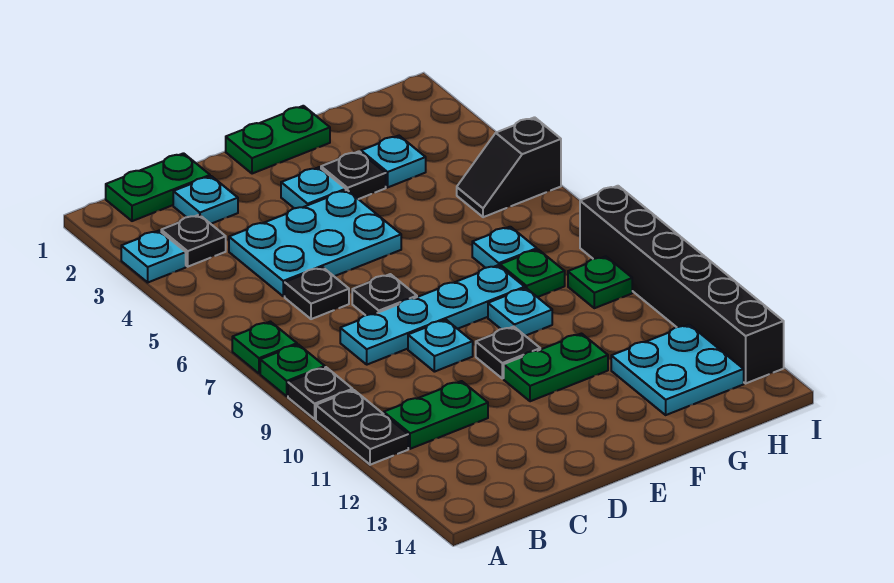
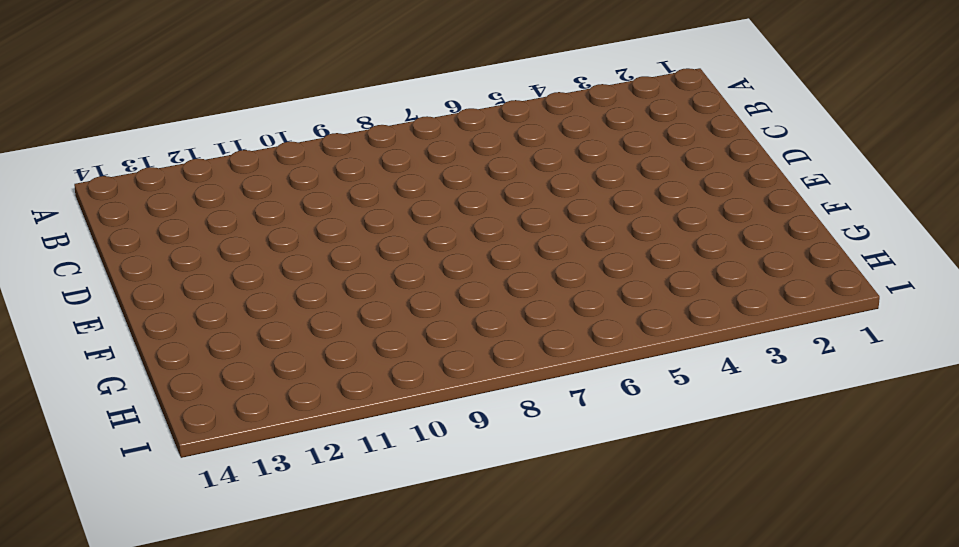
none -> cyan plate A3 level 1
none -> green plate A7 level 1
none -> green plate A8 level 1

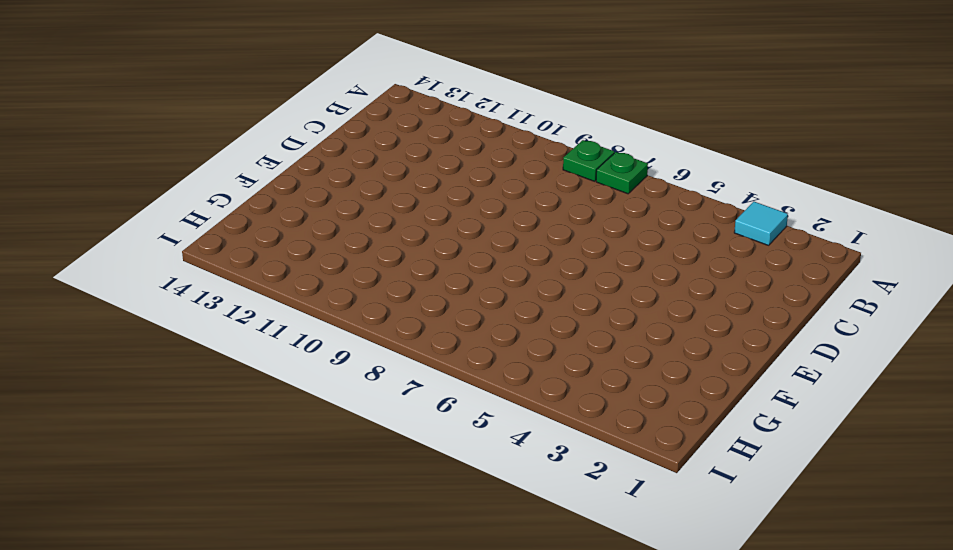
cyan tile A3 level 1 -> cyan plate A3 level 1
none -> black plate A9 level 1
none -> black plate A10:A11 level 1
none -> green plate B1:C1 level 1

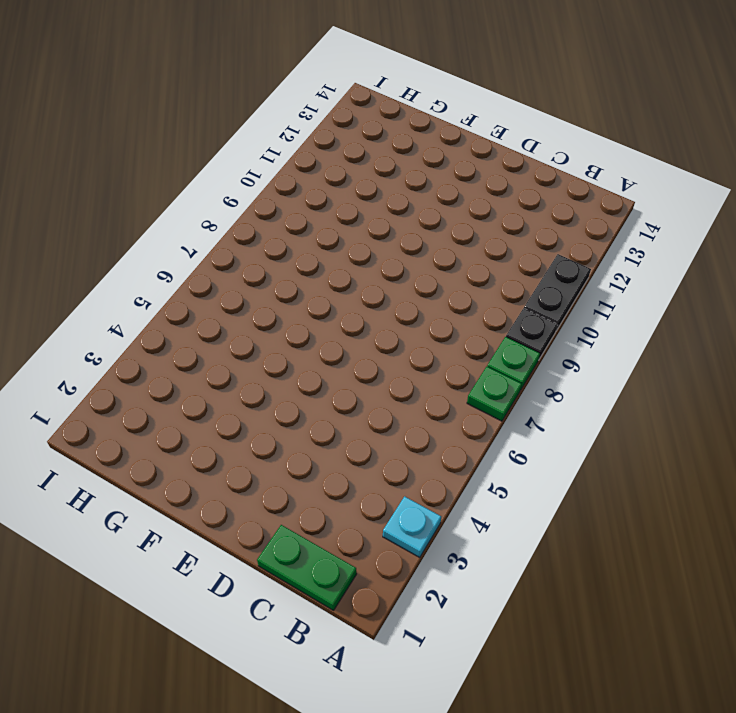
none -> black plate B3 level 1
none -> green plate B11:C11 level 1
none -> cyan plate C2 level 1

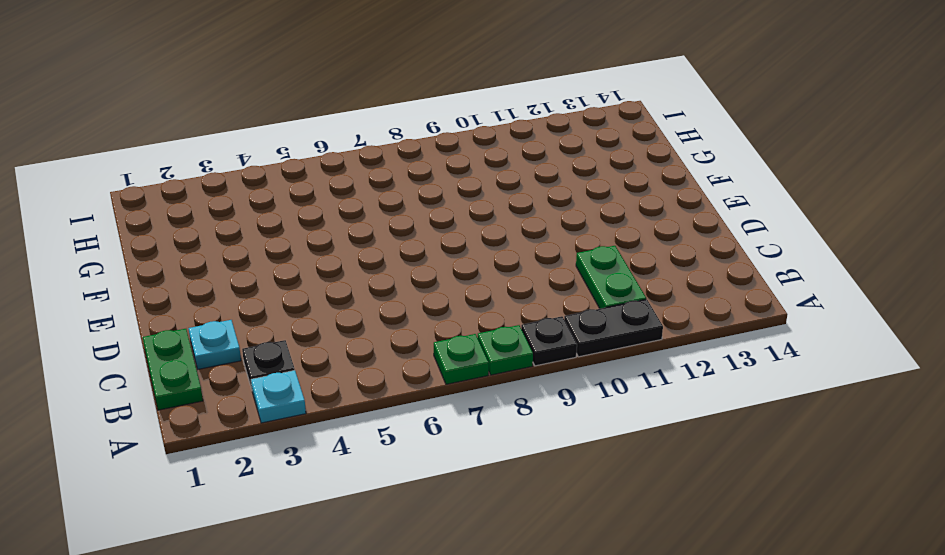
none -> cyan plate C4:E5 level 1
none -> black plate C6 level 1
none -> cyan plate C8:F8 level 1

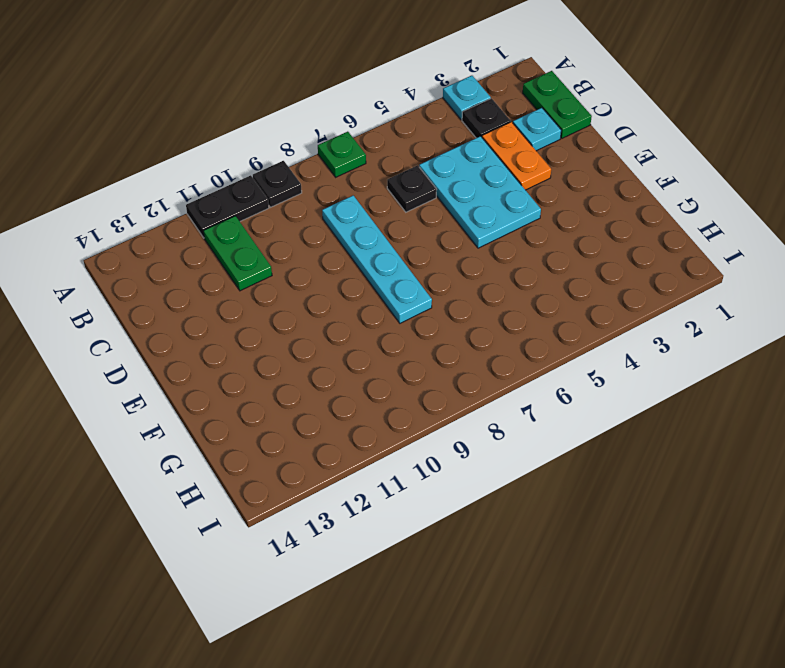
orange plate C3:D3 level 1 -> none
none -> green plate A8 level 1
none -> black plate D7 level 1
none -> cyan plate D9 level 1

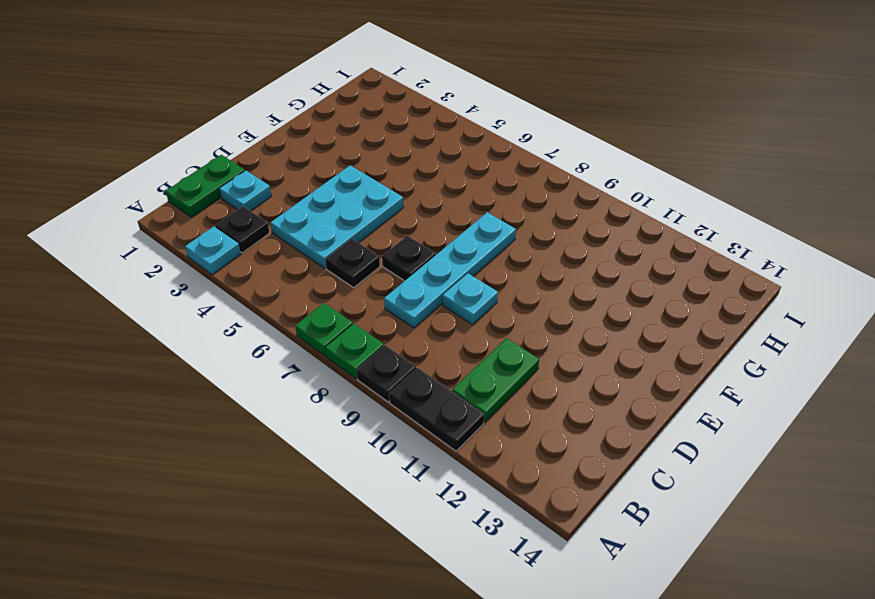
none -> green plate E1:F1 level 1
none -> cyan plate E3 level 1
none -> black plate E10 level 1

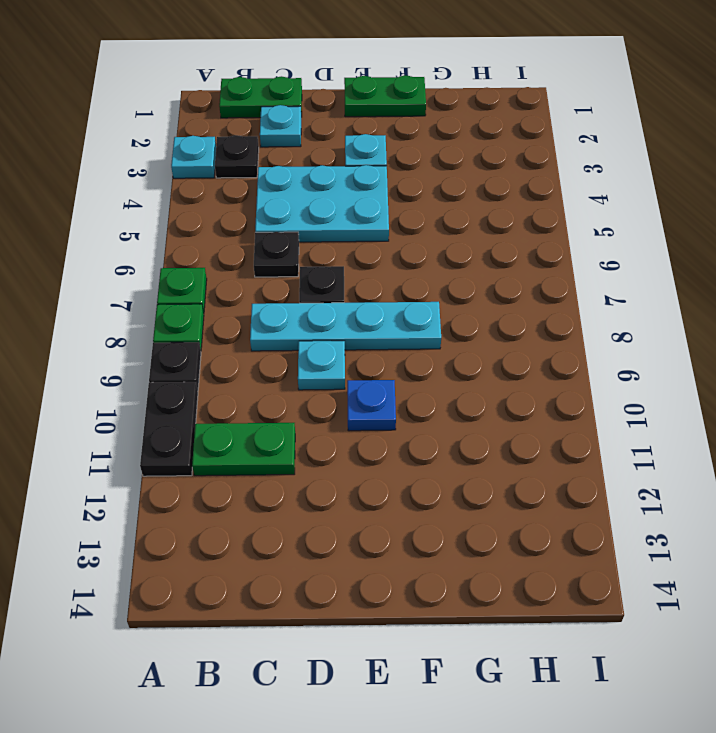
blue plate E10 level 1 -> black plate E10 level 1
none -> green plate E11:F11 level 1
none -> black plate F3 level 1
none -> cyan plate F9 level 1

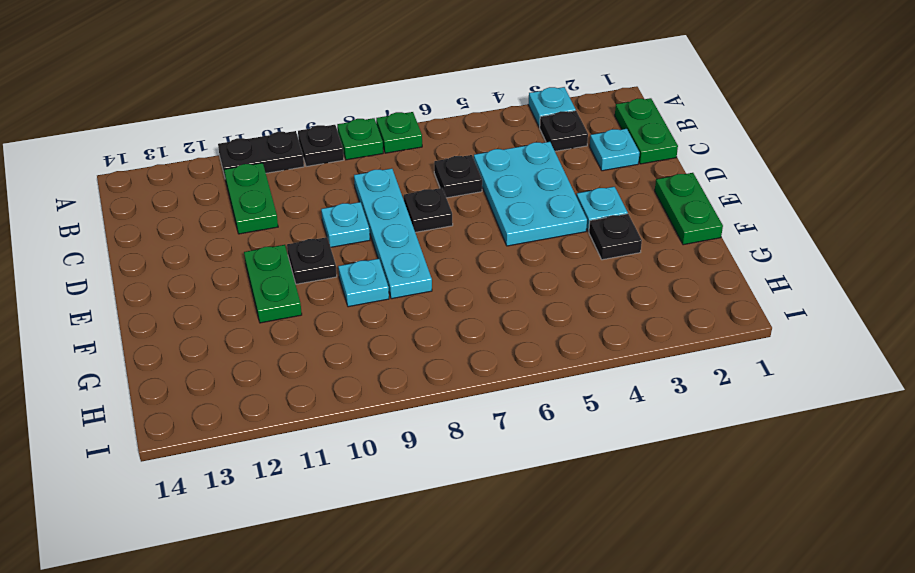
none -> cyan plate G3 level 1
none -> cyan plate G7 level 1
none -> green plate G8 level 1

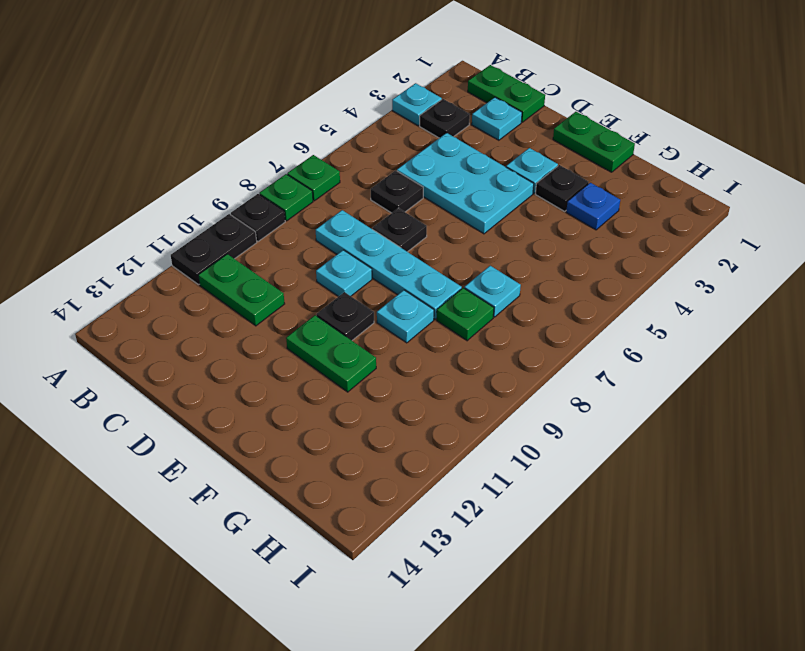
blue plate G3 level 1 -> cyan plate G3 level 1
none -> cyan plate G12:H13 level 1
none -> black slope H5:I5 level 1 top I
none -> green plate H9 level 1

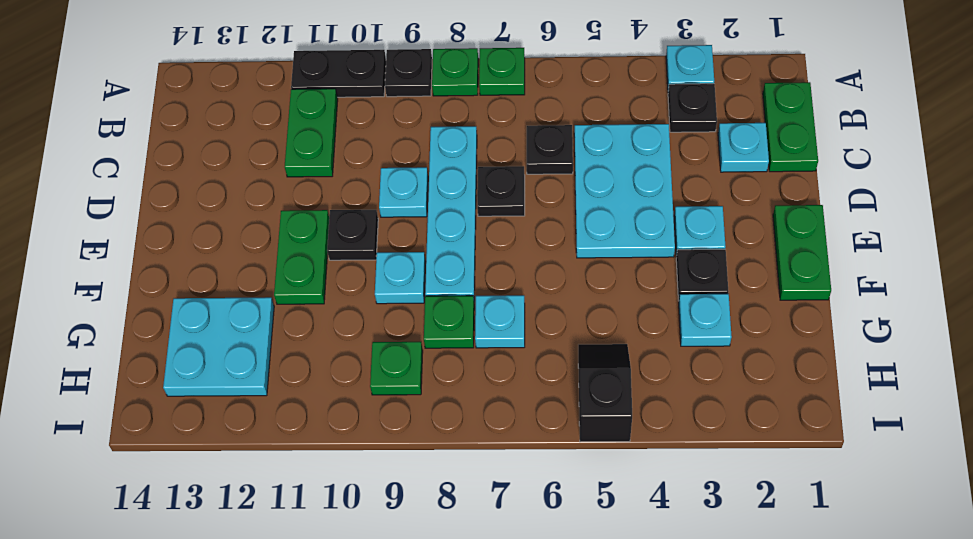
none -> black brick I8:I13 level 1

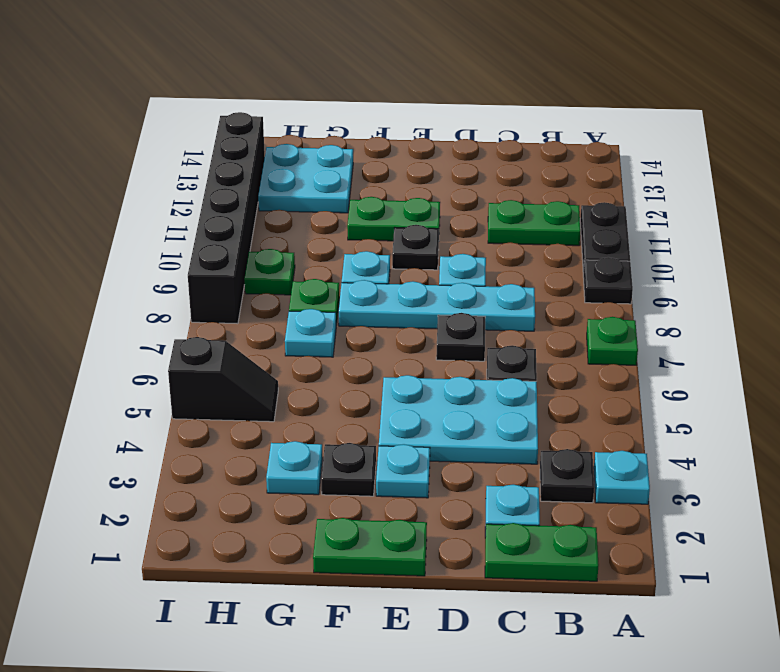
none -> green plate A8 level 1

